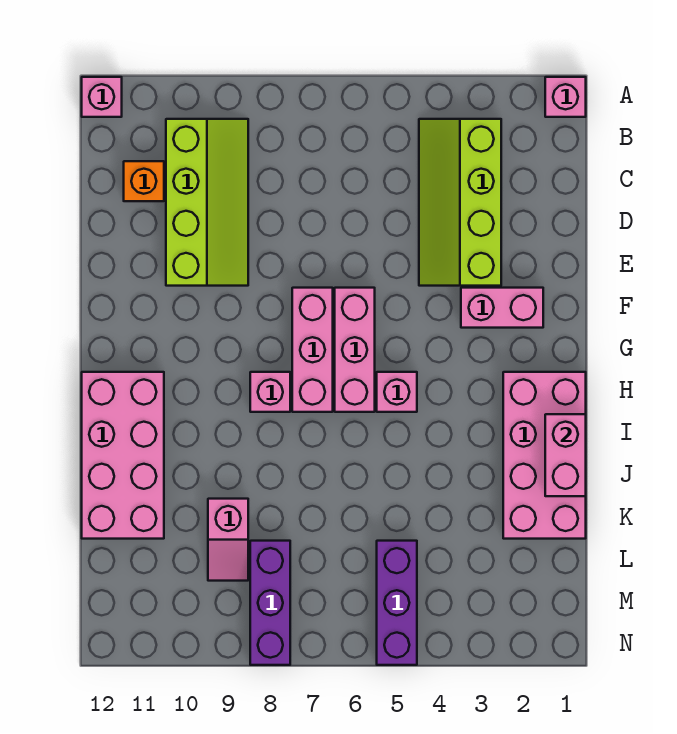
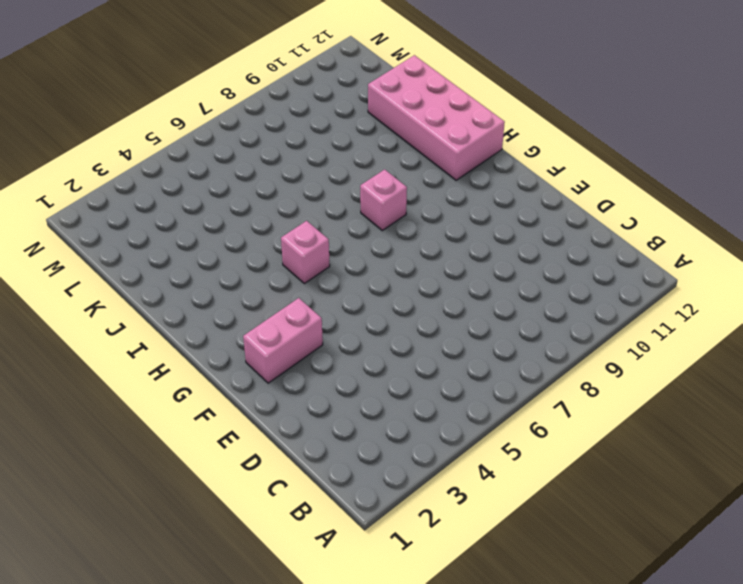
none -> pink brick A1 level 1
none -> pink brick A12 level 1
none -> lime slope B3:E4 level 1 top 3

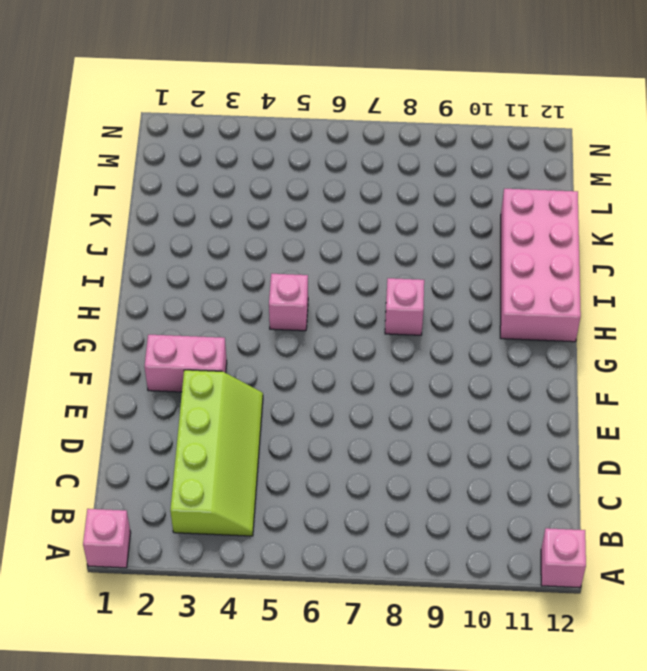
none -> lime slope B9:E10 level 1 top 10
none -> orange brick C11 level 1
none -> pink brick F6:H6 level 1

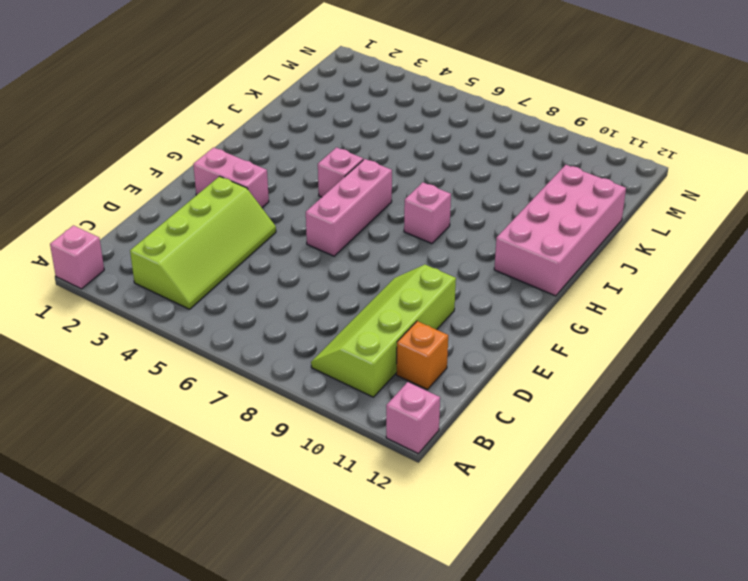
none -> pink brick F7:H7 level 1
none -> pink brick H1:K2 level 1
none -> pink slope K9:L9 level 1 top K

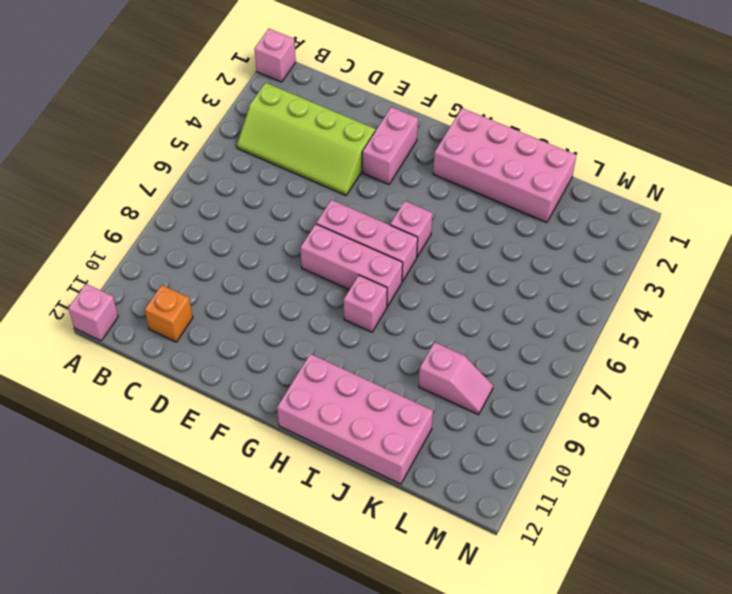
none -> lime slope B9:E10 level 1 top 10
none -> purple brick L5:N5 level 1
none -> purple brick L8:N8 level 1

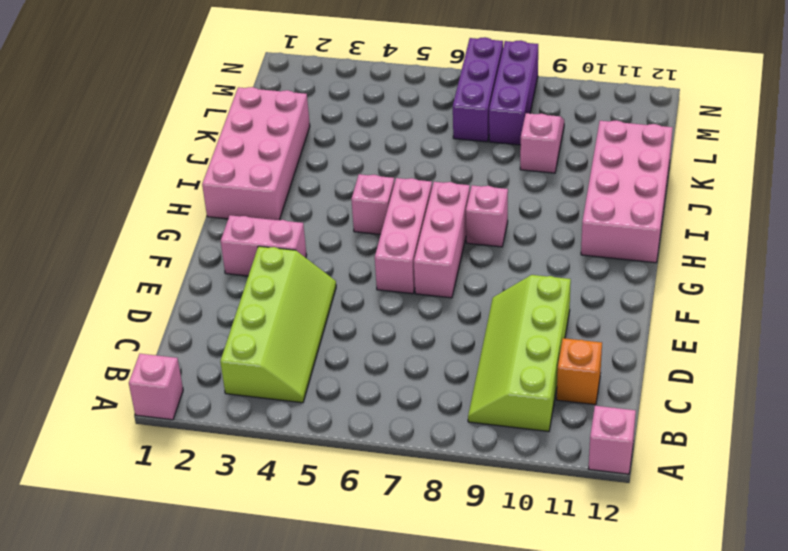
purple brick L7:N7 level 1 -> purple brick L5:N5 level 1
none -> pink brick I1:J1 level 2

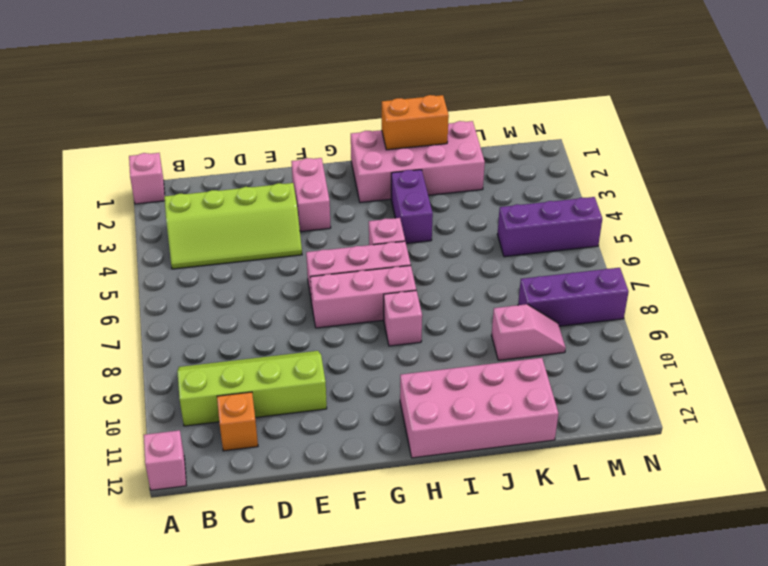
orange brick I1:J1 level 2 -> pink brick I1:J1 level 2
purple brick I3:I4 level 1 -> none

